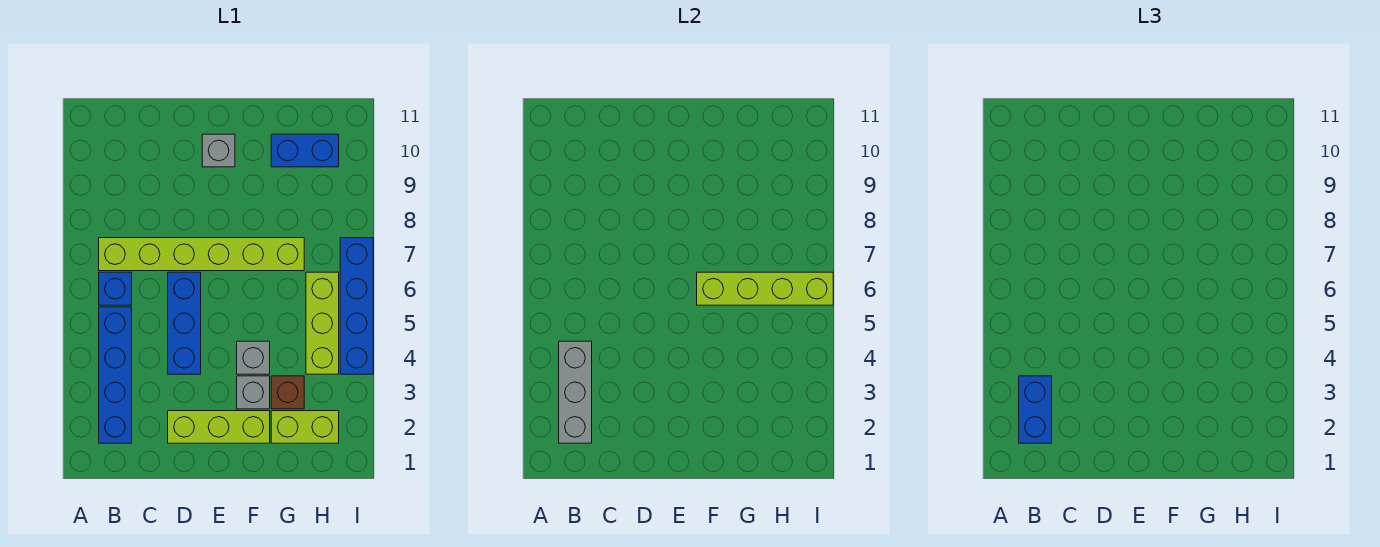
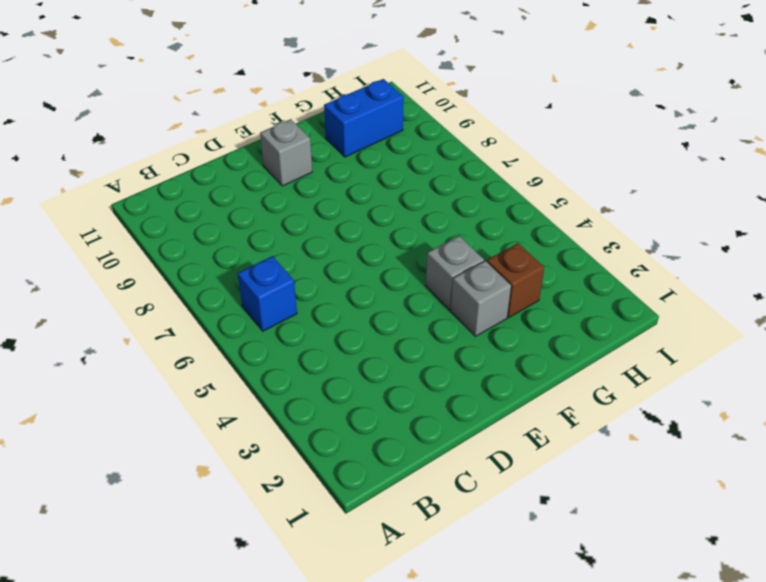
none -> blue brick B2:B5 level 1
none -> lime brick B7:G7 level 1
none -> lime brick D2:F2 level 1

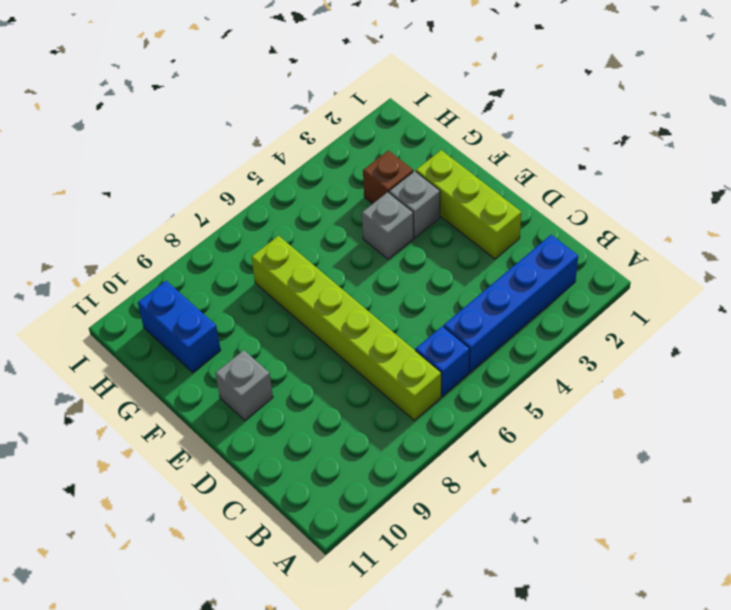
none -> blue brick D4:D6 level 1
none -> lime brick G2:H2 level 1
none -> lime brick H4:H6 level 1

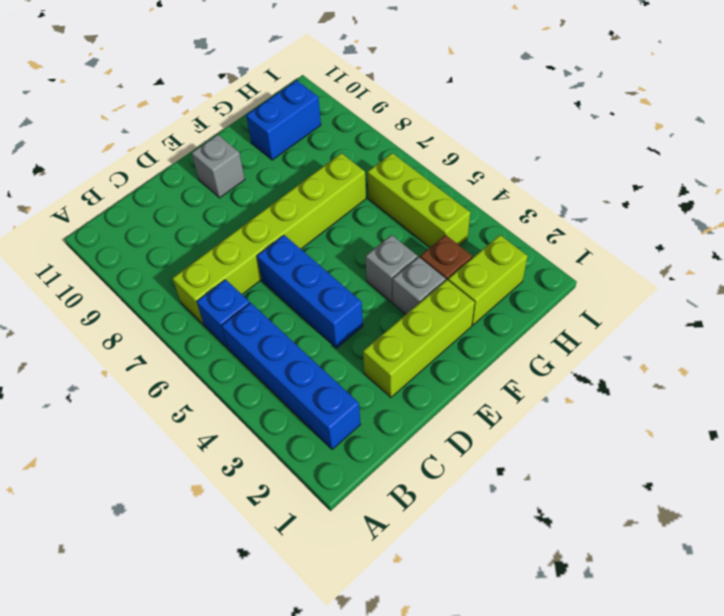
none -> blue brick I4:I7 level 1
none -> grey brick B2:B4 level 2
none -> lime brick F6:I6 level 2

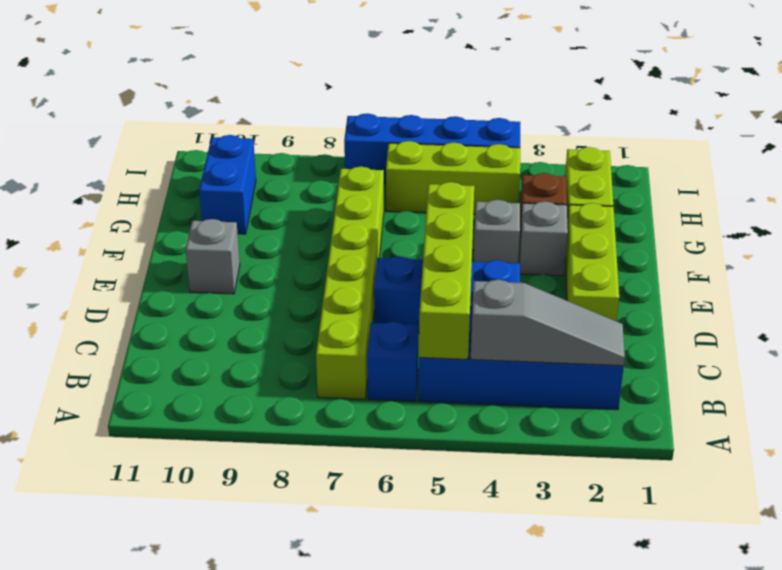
grey slope B2:B4 level 2 top 4 -> grey brick B2:B4 level 2
lime brick B5:E5 level 2 -> lime brick F6:I6 level 2
none -> blue brick B2:B3 level 3

